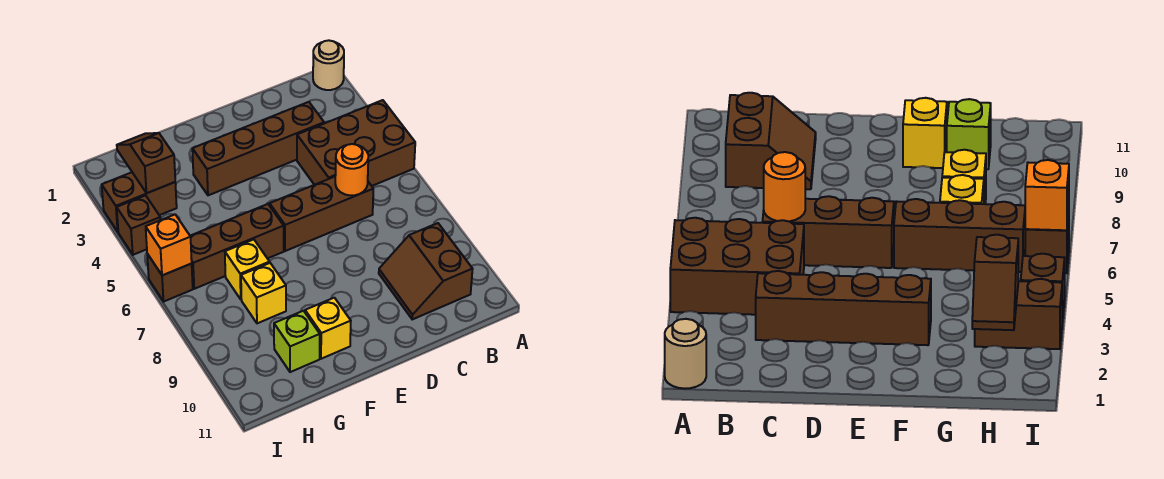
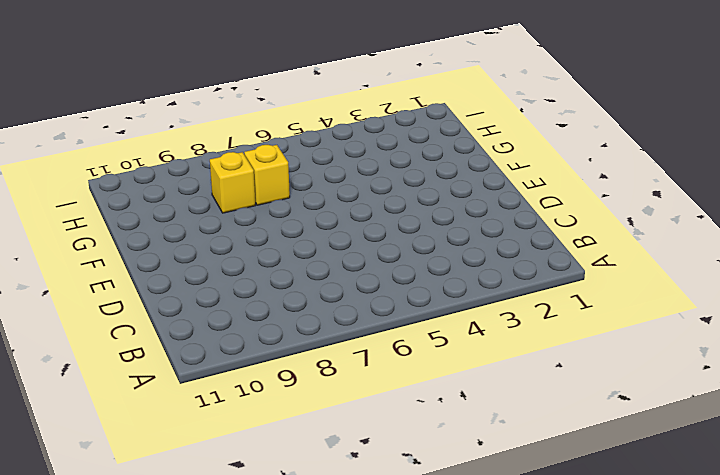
none -> tan round brick A1 level 1
none -> brown brick A4:C5 level 1
none -> brown slope B9:C10 level 1 top B

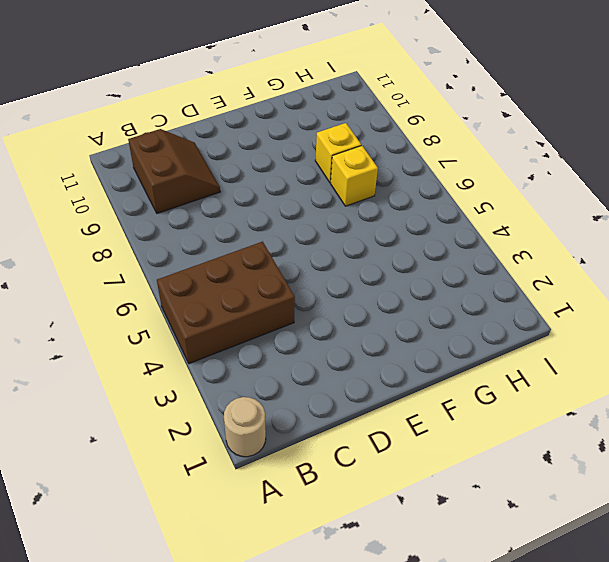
none -> brown brick C3:F3 level 1
none -> brown brick C6:E6 level 1
none -> brown brick F6:H6 level 1

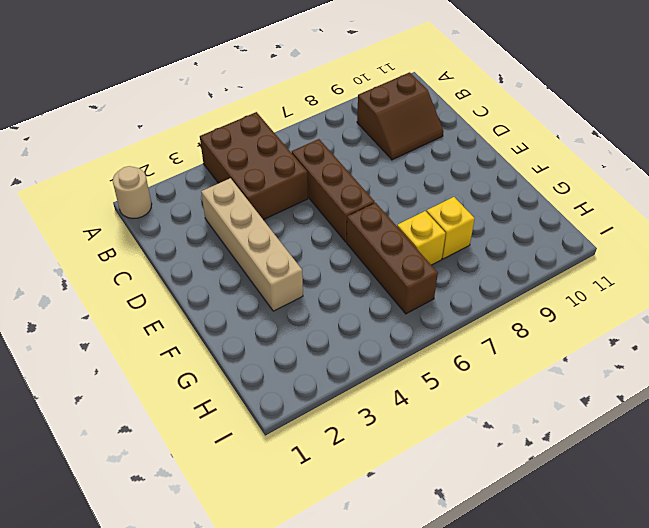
tan brick C3:F3 level 1 -> brown brick C3:F3 level 1
none -> yellow brick F10 level 1
none -> lime brick G10 level 1
none -> brown brick H3:I3 level 1

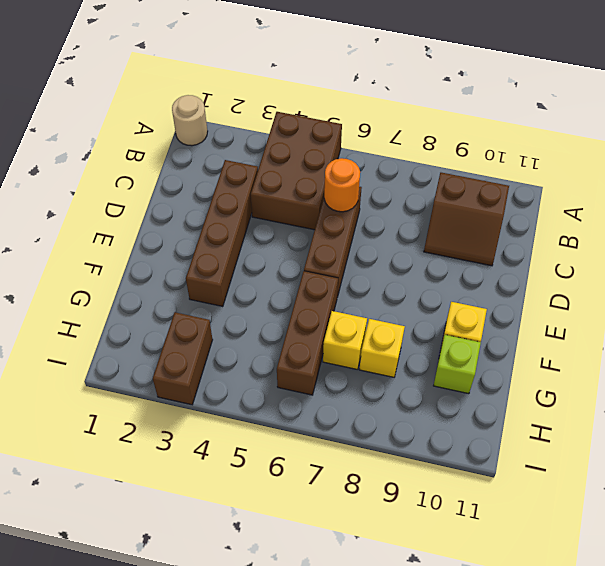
none -> brown brick I4 level 1
none -> brown brick I6 level 1
none -> brown slope H2:H3 level 2 top 3

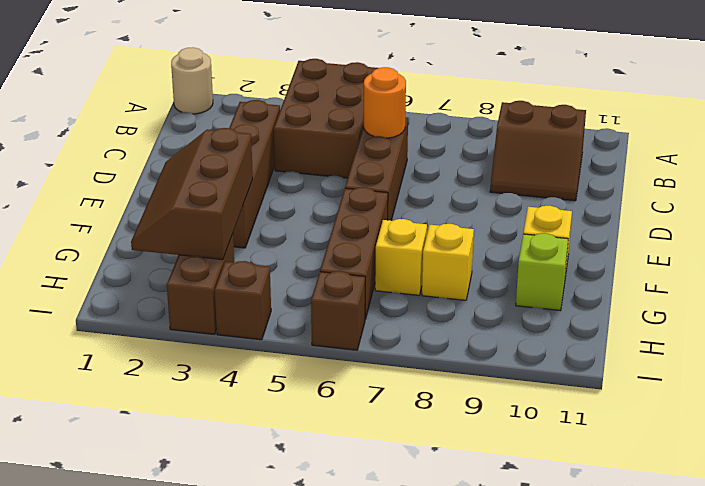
brown slope F2:H3 level 2 top 3 -> brown slope H2:H3 level 2 top 3
none -> orange brick I6 level 2

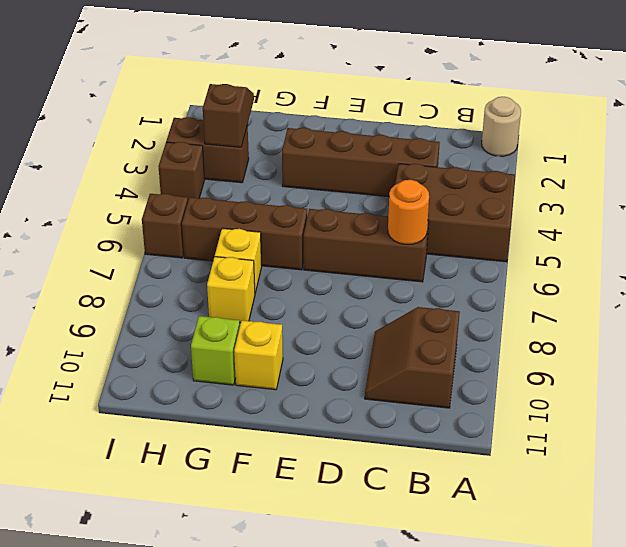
none -> orange brick I6 level 2

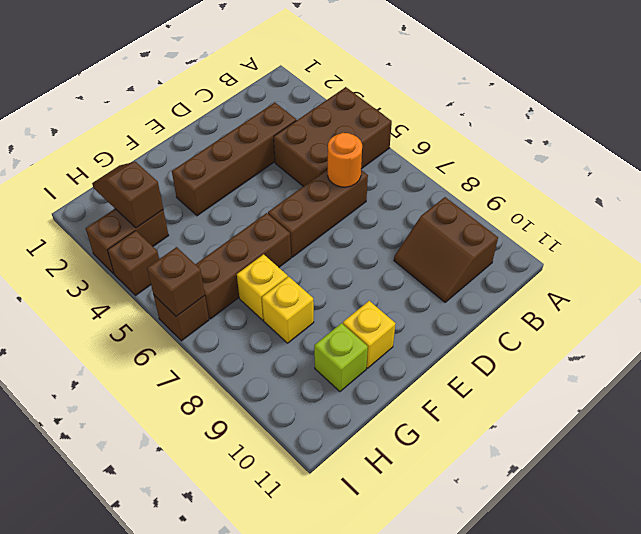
brown brick I6 level 2 -> orange brick I6 level 2
none -> tan round brick A1 level 1

